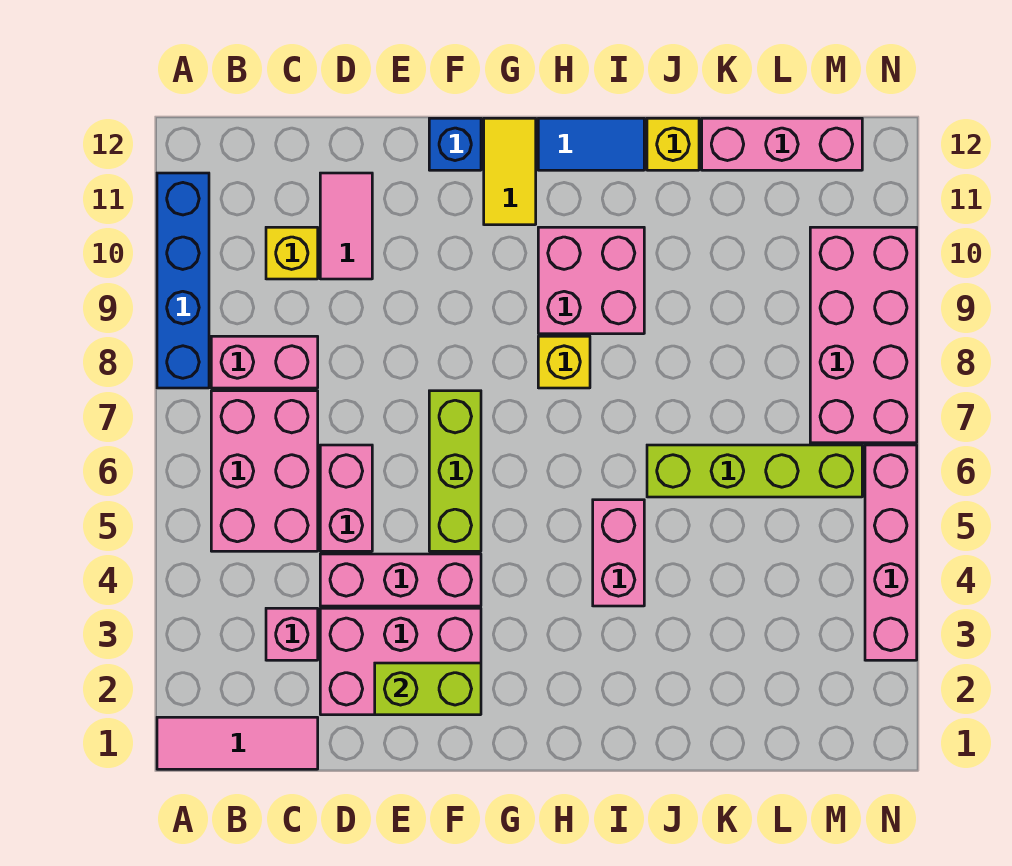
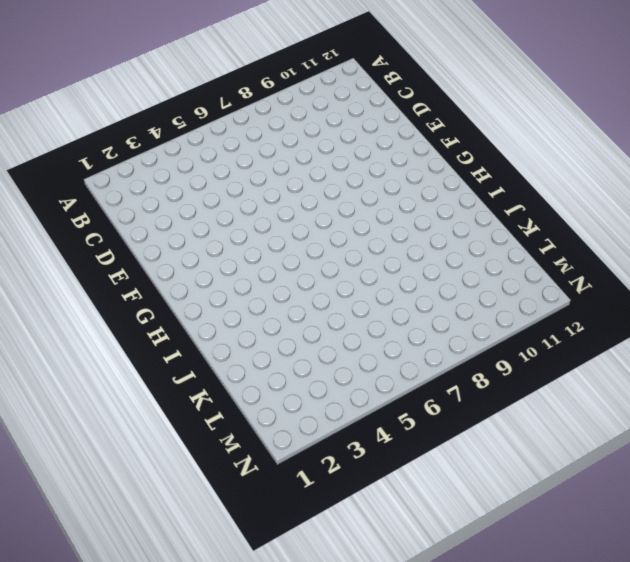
none -> pink tile A1:C1 level 1
none -> blue brick A8:A11 level 1
none -> pink brick B5:C7 level 1

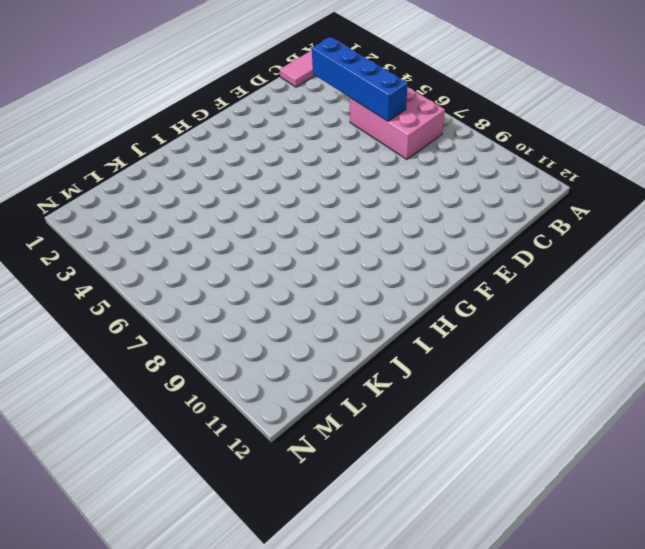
blue brick C3:C6 level 2 -> blue brick A8:A11 level 1
none -> pink brick B8:C8 level 1
none -> pink brick C3 level 1
none -> yellow brick C10 level 1

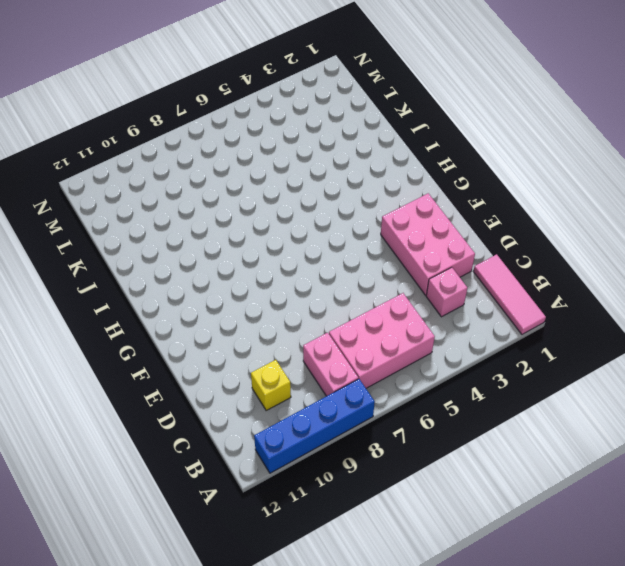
none -> pink brick D4:F4 level 1
none -> pink brick D5:D6 level 1
none -> pink tile D10:D11 level 1

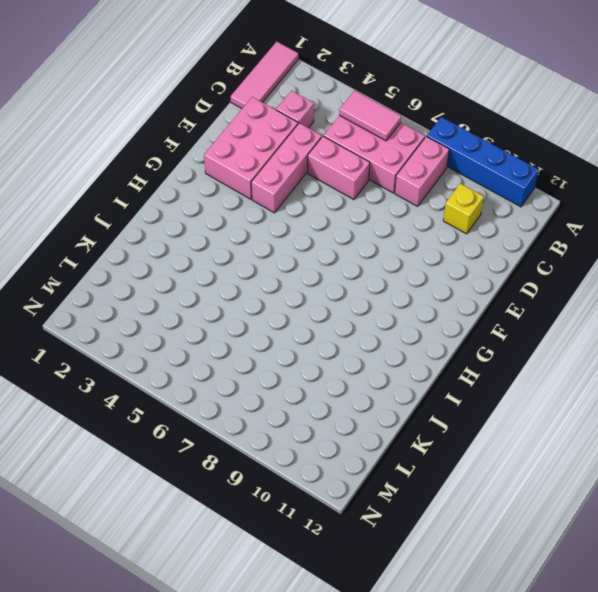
pink tile B5:B6 level 2 -> pink tile D10:D11 level 1
none -> lime brick F5:F7 level 1
none -> blue brick F12 level 1
none -> yellow tile G11:G12 level 1

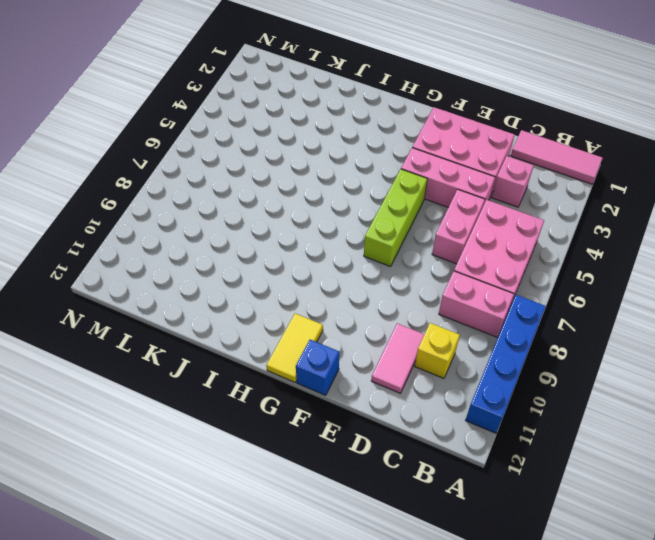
none -> yellow brick H8 level 1
none -> pink brick H9:I10 level 1
none -> blue tile H12:I12 level 1

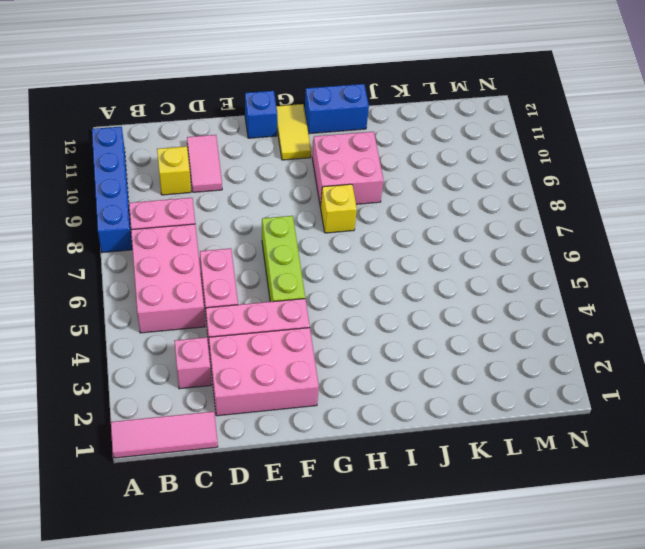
blue brick H12:I12 level 1 -> blue tile H12:I12 level 1
none -> pink brick I4:I5 level 1
none -> lime brick J6:M6 level 1
none -> yellow brick J12 level 1

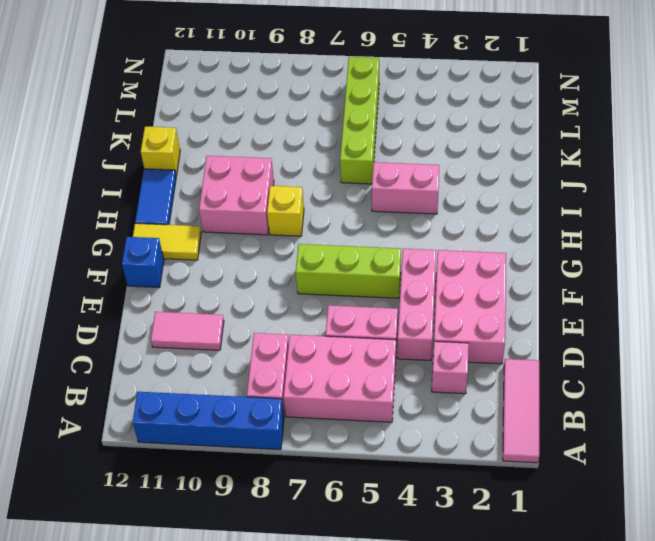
none -> yellow brick C10 level 1
none -> pink brick K12:M12 level 1
none -> pink brick M7:N10 level 1

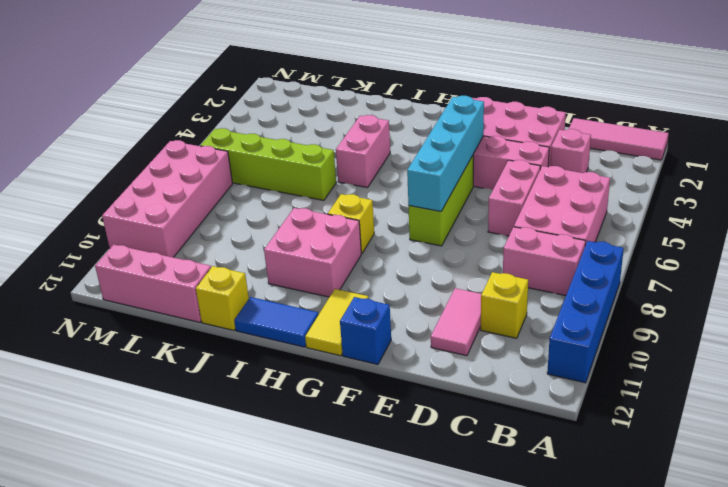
cyan brick F4:F7 level 2 -> none
none -> pink brick N3:N6 level 1
none -> lime brick E2:F2 level 2

